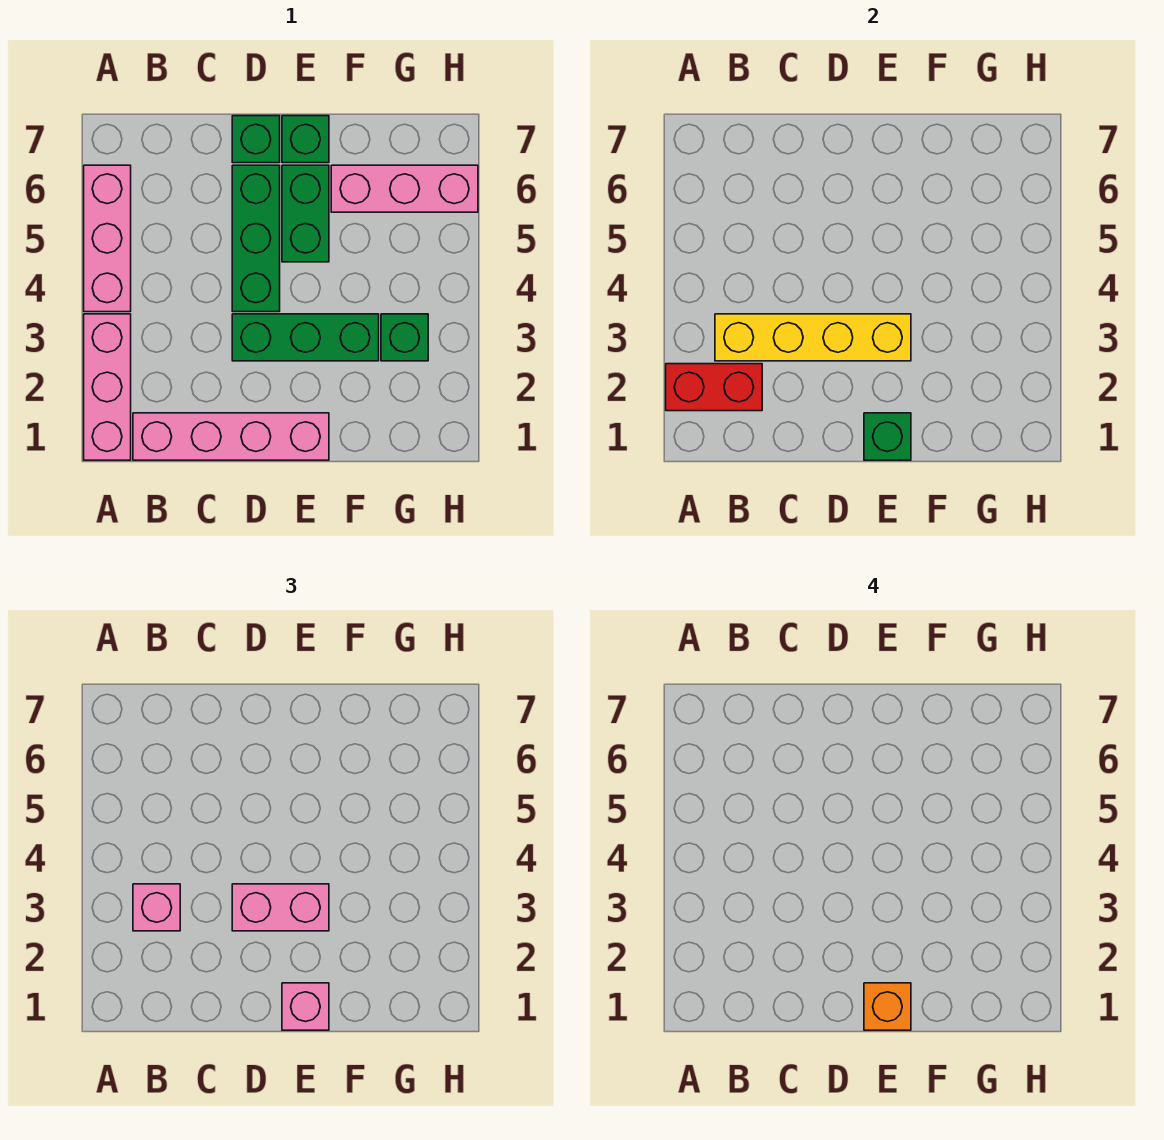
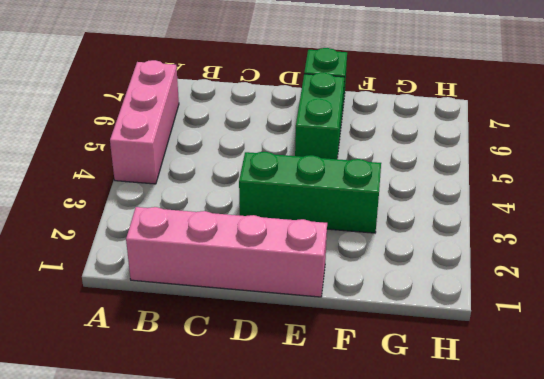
none -> pink brick A1:A3 level 1
none -> green brick D4:D6 level 1
none -> green brick D7 level 1

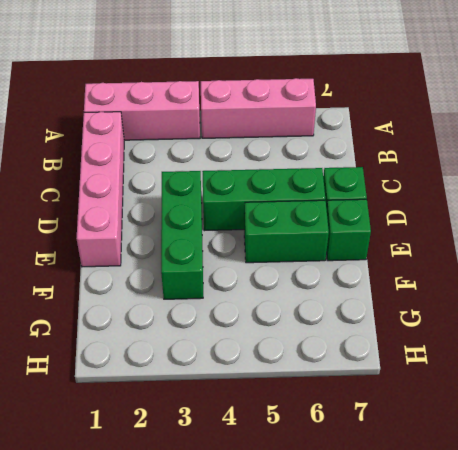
none -> pink brick F6:H6 level 1
none -> green brick G3 level 1
none -> red brick A2:B2 level 2

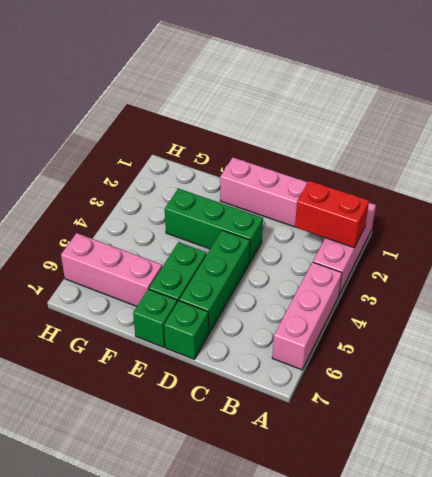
none -> green brick G3 level 1
none -> yellow brick B3:E3 level 2
none -> green brick E1 level 2

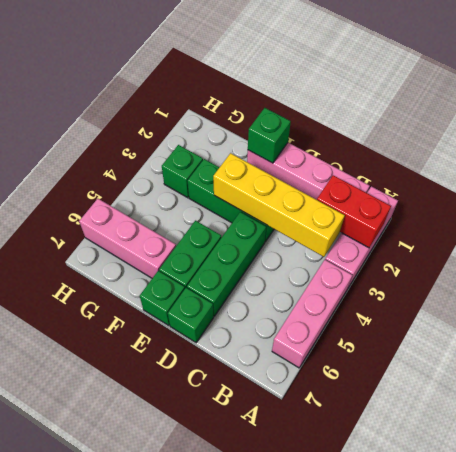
none -> pink brick B3 level 3
none -> pink brick D3:E3 level 3
none -> pink brick E1 level 3

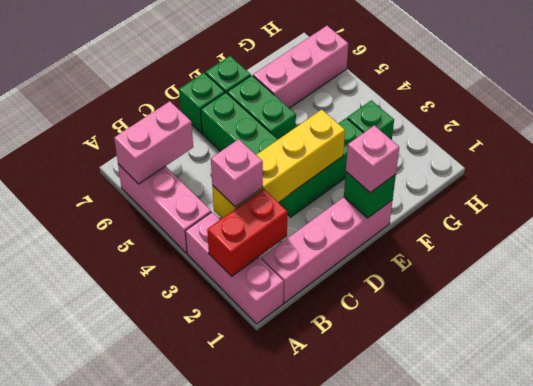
pink brick A6:B6 level 2 -> pink brick D3:E3 level 3
none -> orange brick E1 level 4

